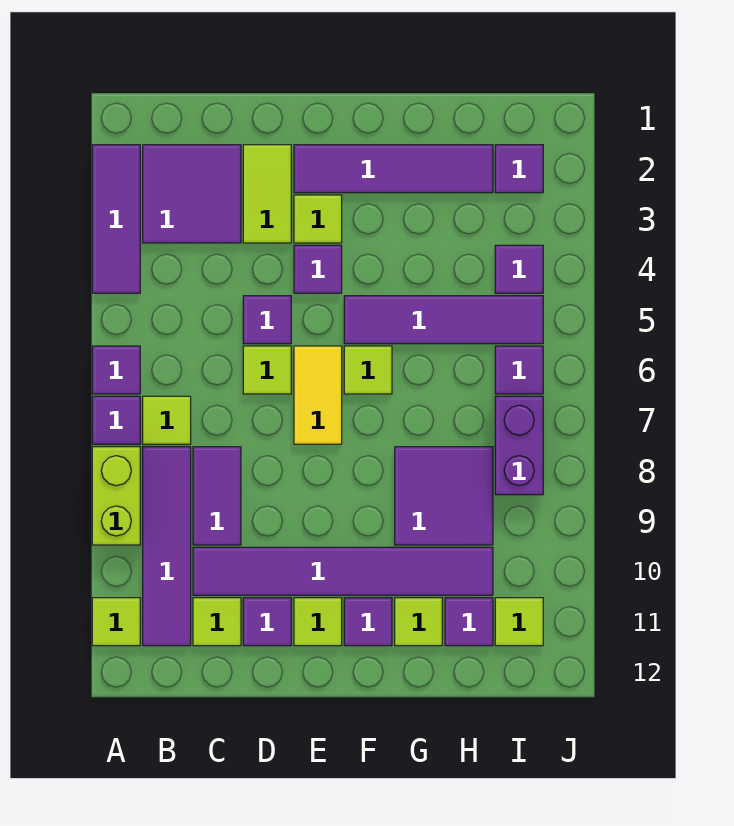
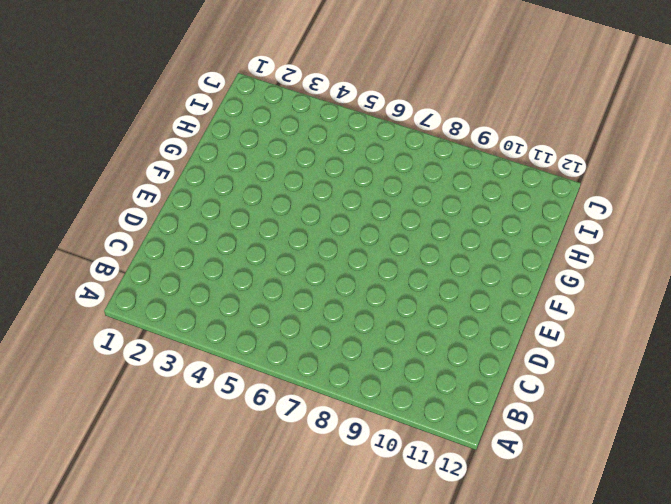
none -> purple tile A2:A4 level 1
none -> purple tile A6 level 1
none -> purple tile A7 level 1
none -> lime brick A8:A9 level 1

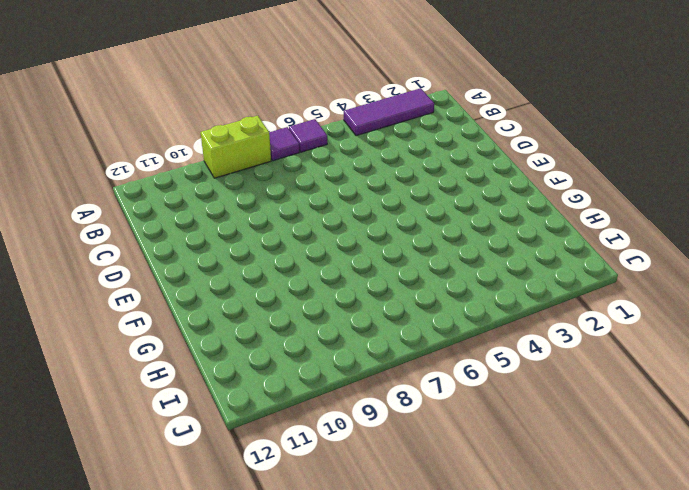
none -> lime tile A11 level 1
none -> purple tile B2:C3 level 1
none -> lime tile B7 level 1
none -> purple tile B8:B11 level 1

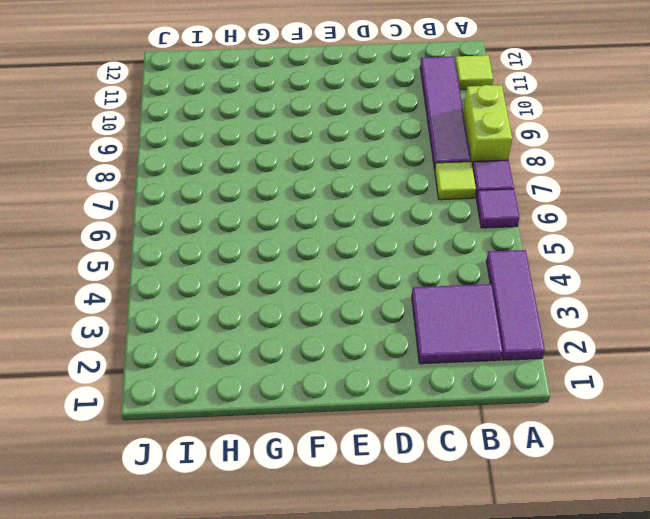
none -> purple tile C8:C9 level 1
none -> purple tile C10:H10 level 1
none -> lime tile C11 level 1
none -> lime tile D2:D3 level 1

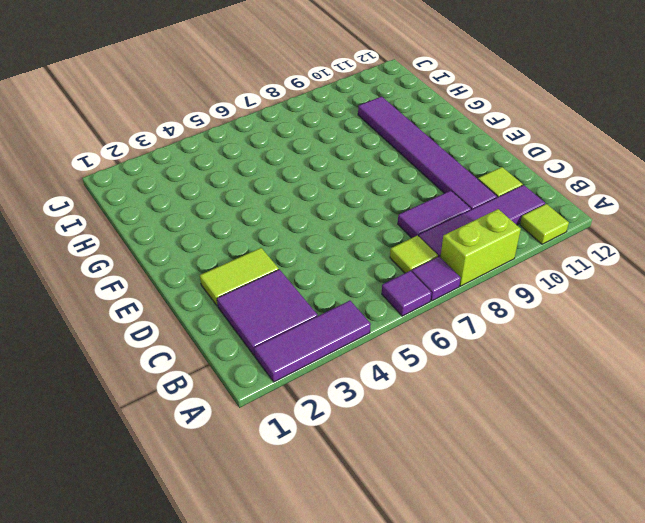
none -> purple tile D5 level 1
none -> lime tile D6 level 1
none -> purple tile D11 level 1
none -> purple tile E2:H2 level 1

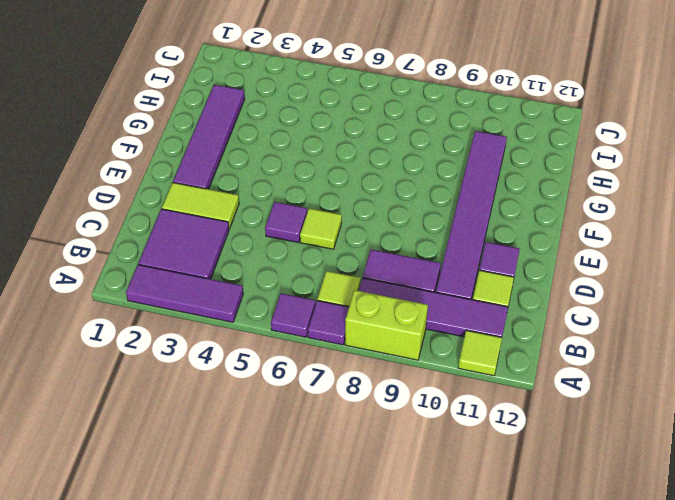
none -> lime tile E3 level 1
none -> purple tile E4 level 1
none -> yellow tile E6:E7 level 1
none -> lime tile E11 level 1

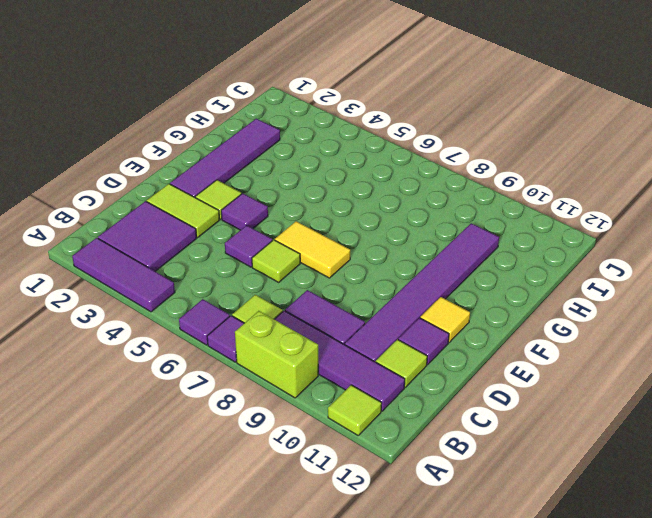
yellow tile E11 level 1 -> lime tile E11 level 1
none -> purple tile F5:I5 level 1
none -> lime tile F6 level 1
none -> purple tile F11 level 1
none -> purple tile G8:H9 level 1

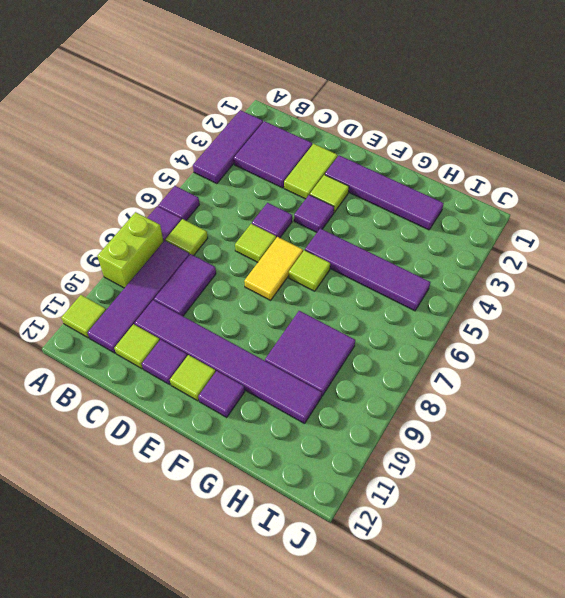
none -> lime tile G11 level 1
none -> purple tile H11 level 1
none -> purple tile I2 level 1
none -> purple tile I4 level 1

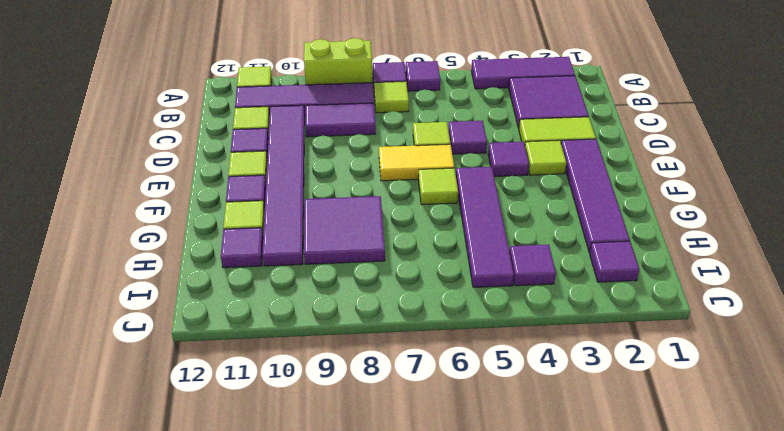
none -> purple tile I6 level 1
none -> purple brick I7:I8 level 1
none -> lime tile I11 level 1

